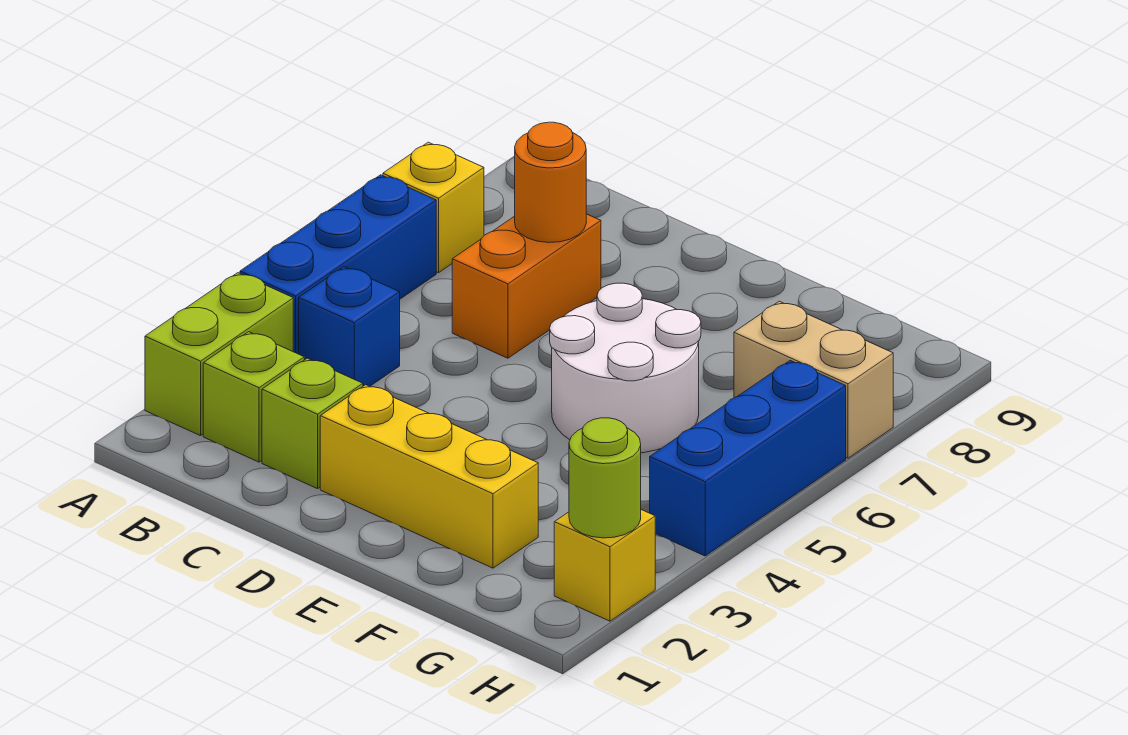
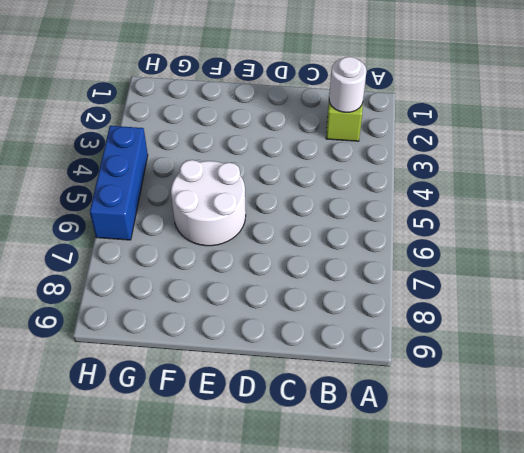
white round brick B2 level 2 -> none
none -> lime brick A2:A3 level 1
none -> blue brick A4:A6 level 1
none -> yellow brick A7 level 1

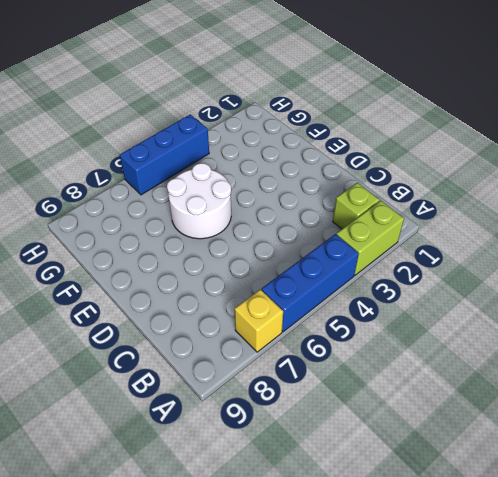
none -> blue brick B4 level 1
none -> lime brick C2 level 1
none -> orange brick C6:C7 level 1

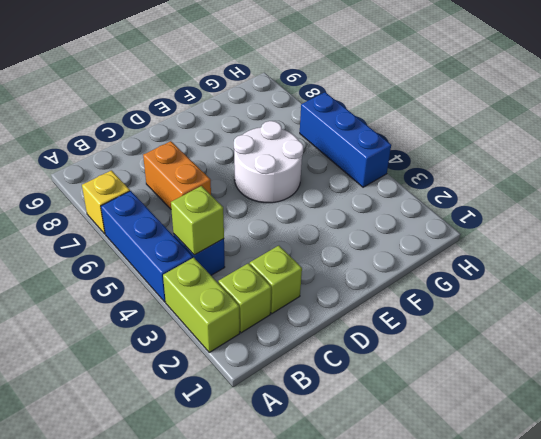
lime brick B4 level 2 -> none
none -> yellow brick D2:F2 level 1
none -> tan brick G7:H7 level 1
none -> yellow brick H2 level 1

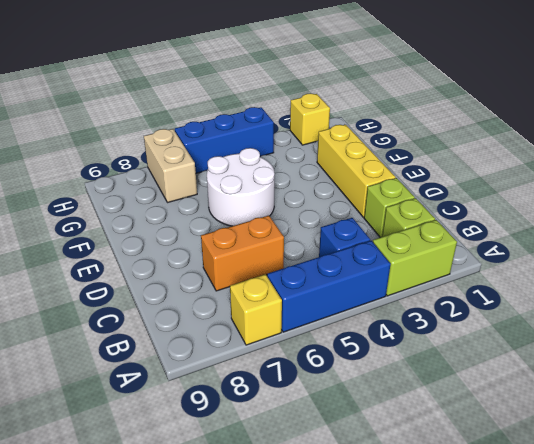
none -> orange round brick C7 level 2
none -> lime round brick H2 level 2

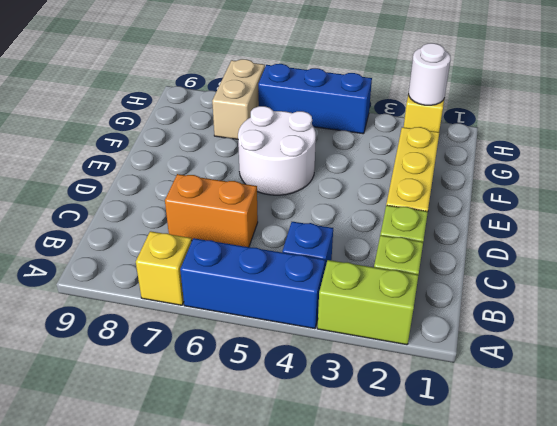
white round brick H2 level 2 -> lime round brick H2 level 2
none -> orange round brick C7 level 2

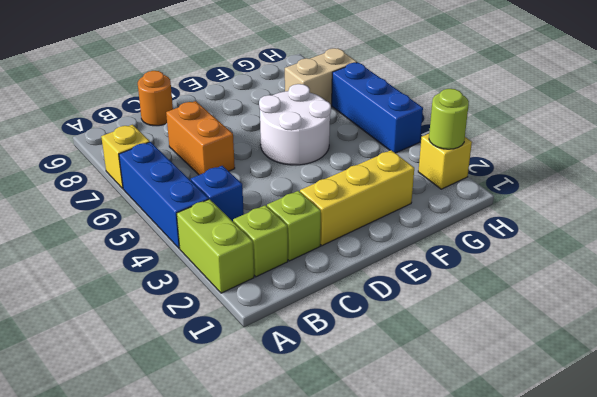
orange round brick C9 level 1 -> orange round brick C7 level 2

